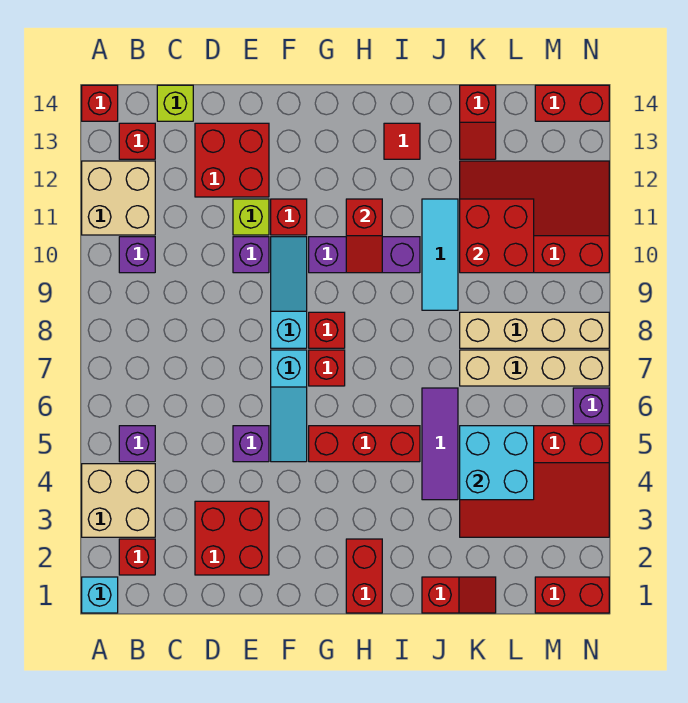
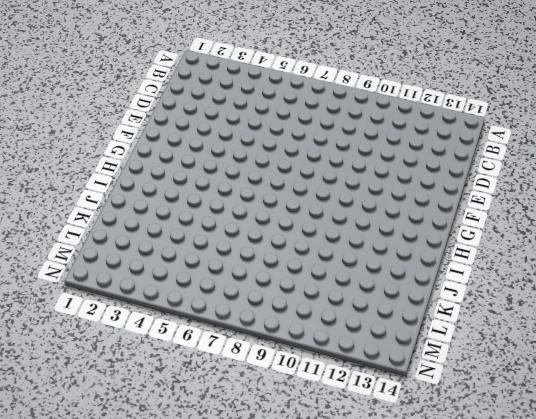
none -> cyan brick A1 level 1
none -> tan brick A3:B4 level 1
none -> tan brick A11:B12 level 1
none -> red brick A14 level 1

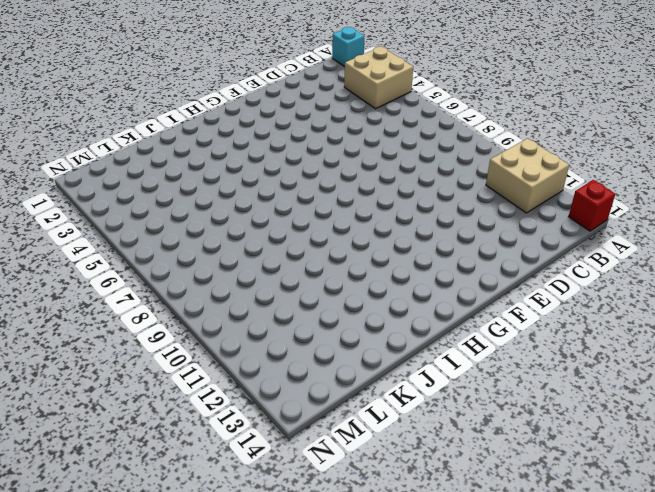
none -> red brick B2 level 1
none -> purple brick B5 level 1
none -> purple brick B10 level 1
none -> red brick B13 level 1

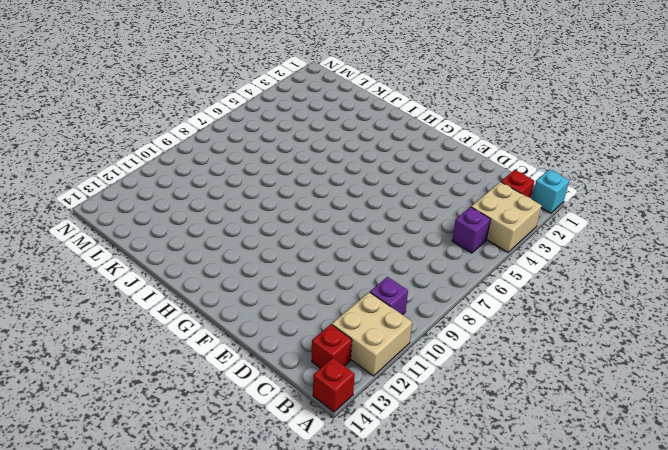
none -> lime brick C14 level 1
none -> red brick D2:E3 level 1
none -> red brick D12:E13 level 1
none -> purple brick E5 level 1

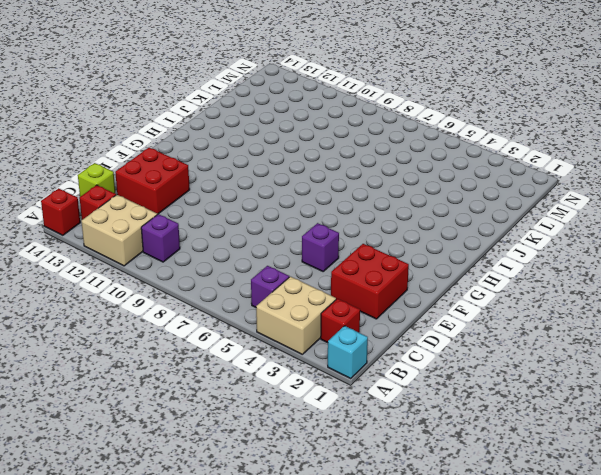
none -> purple brick E10 level 1
none -> lime brick E11 level 1
none -> cyan slope F5:F7 level 1 top 7
none -> cyan slope F8:F10 level 1 top 8

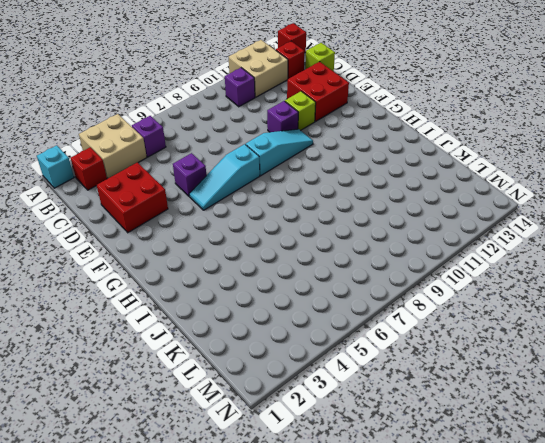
none -> red brick F11 level 1
none -> red brick G5:I5 level 1
none -> red brick G7 level 1
none -> red brick G8 level 1

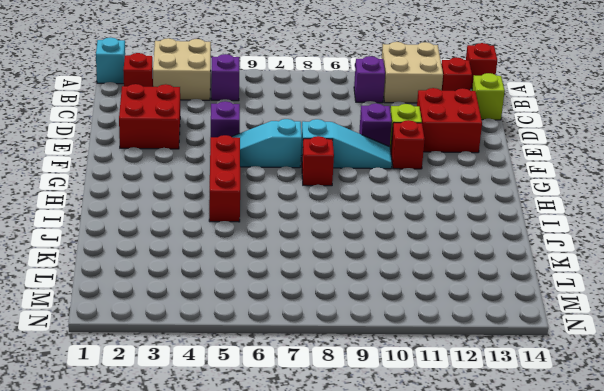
none -> red brick G7 level 1
none -> purple brick G10:I10 level 1
none -> red brick H1:H2 level 1
none -> red tile I13 level 1

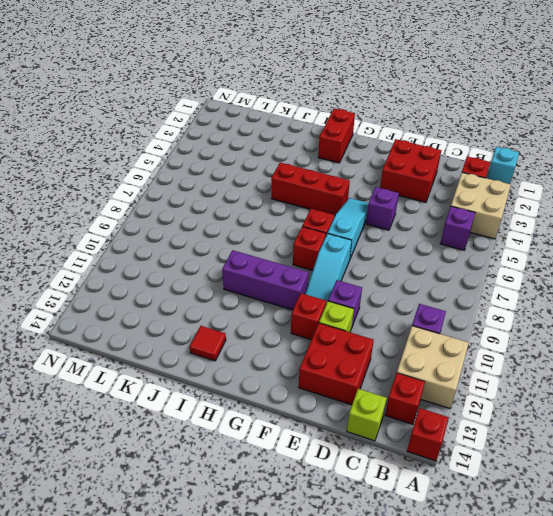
none -> red slope J1:K1 level 1 top J
none -> purple tile J4:J6 level 1
none -> cyan tile J9:J11 level 1
none -> red slope K3:N5 level 1 top 5

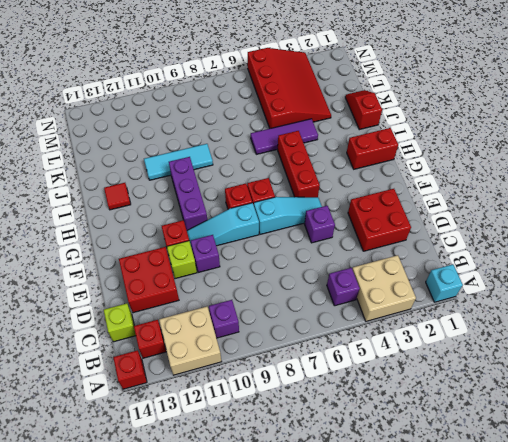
none -> red brick B2 level 1
none -> tan brick K7:N7 level 1
none -> tan brick K8:N8 level 1
none -> red slope K10:N12 level 1 top 10

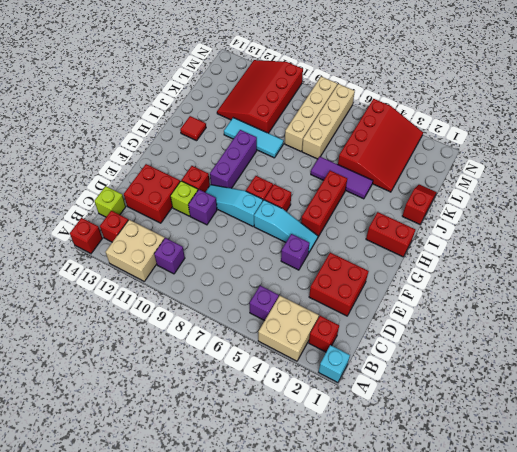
none -> red slope K13:K14 level 1 top 14
none -> red brick M1:N1 level 1
none -> red brick M14:N14 level 1
none -> purple brick N6 level 1

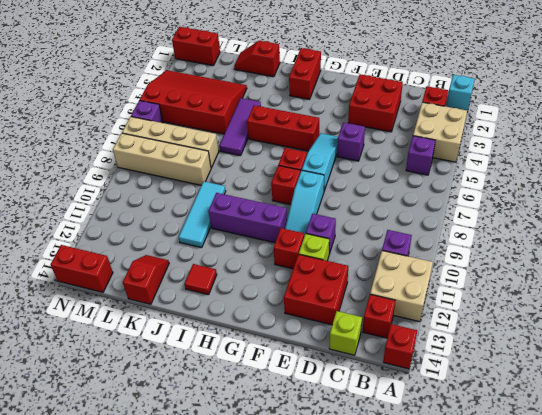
none -> red slope K10:N12 level 1 top 10
none -> red slope H10:H11 level 2 top 11
none -> cyan brick K4:L5 level 2
none -> red brick K10:L11 level 2

